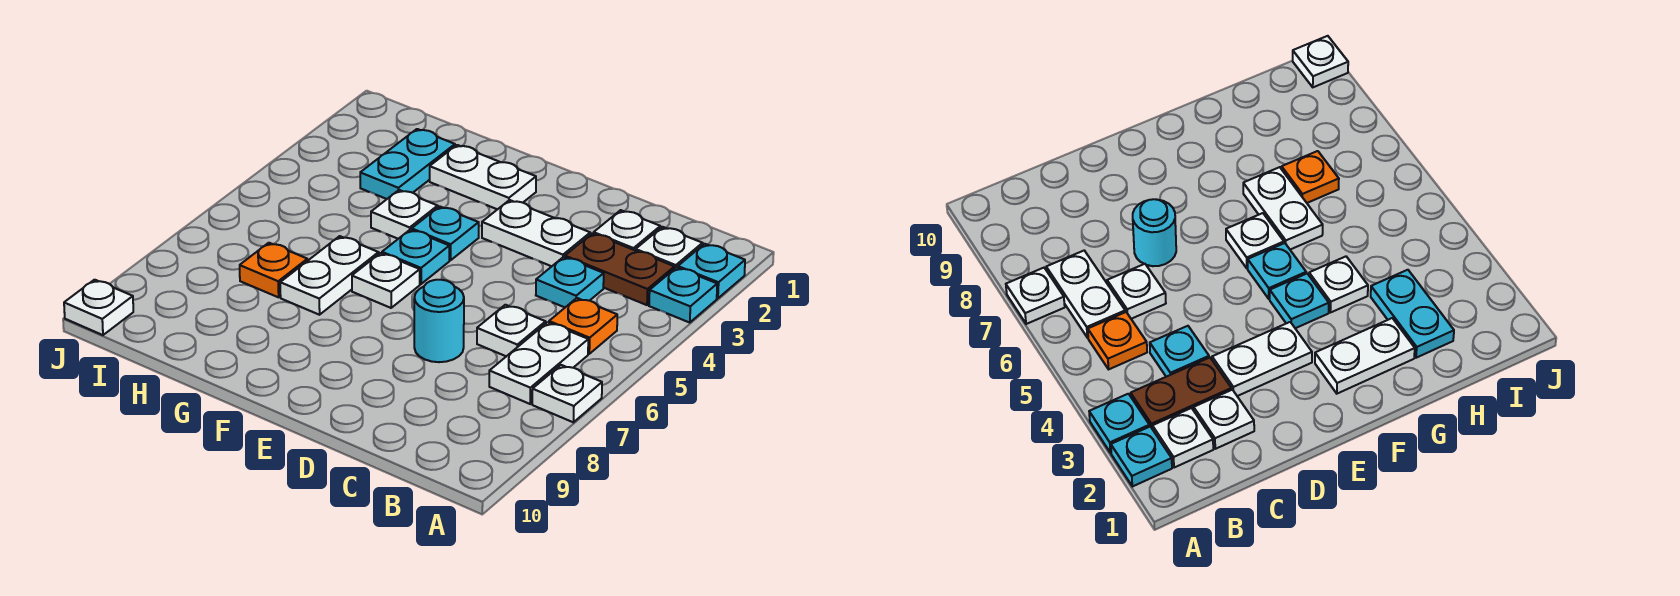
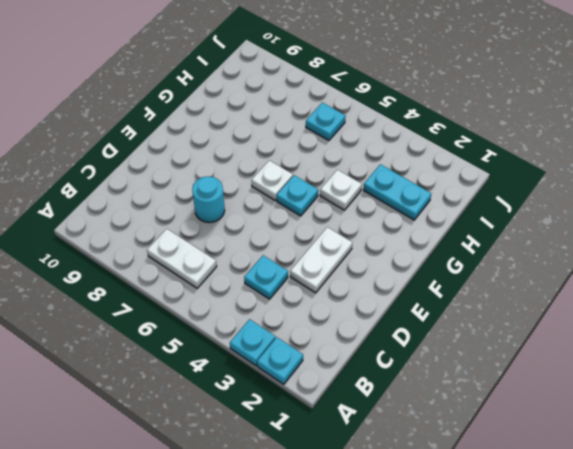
cyan plate I6 level 1 -> cyan plate F4 level 1
none -> white plate A7 level 1
none -> white plate B2 level 1
none -> brown plate B3:C3 level 1

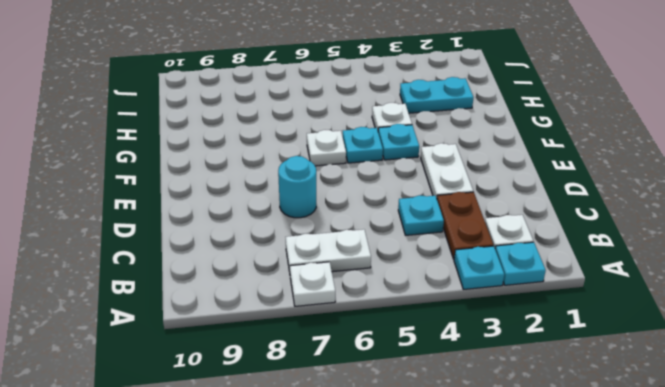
none -> orange plate B5 level 1
none -> white plate C2 level 1
none -> white plate C6 level 1

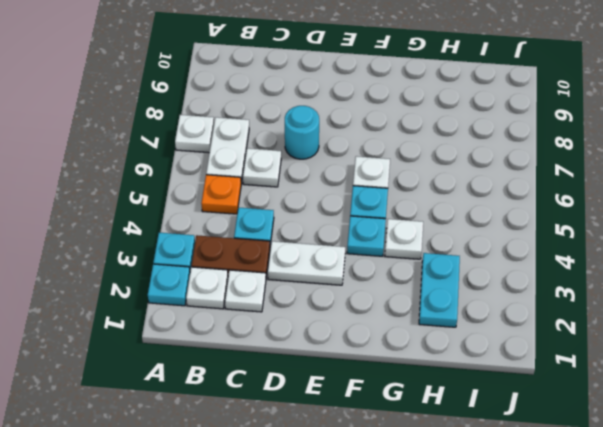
none -> white plate F2:G2 level 1
none -> white plate G6:G7 level 1
none -> orange plate H7 level 1

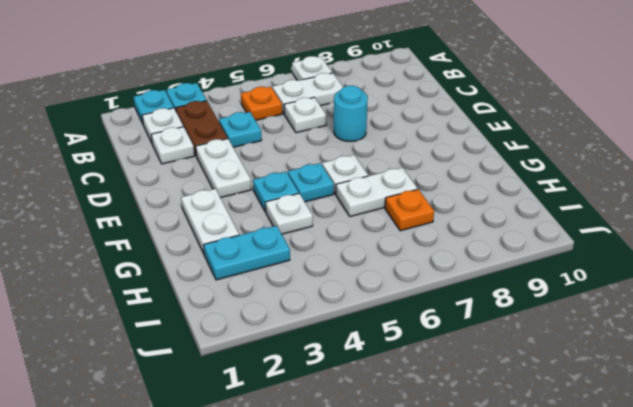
none -> white plate J10 level 1

